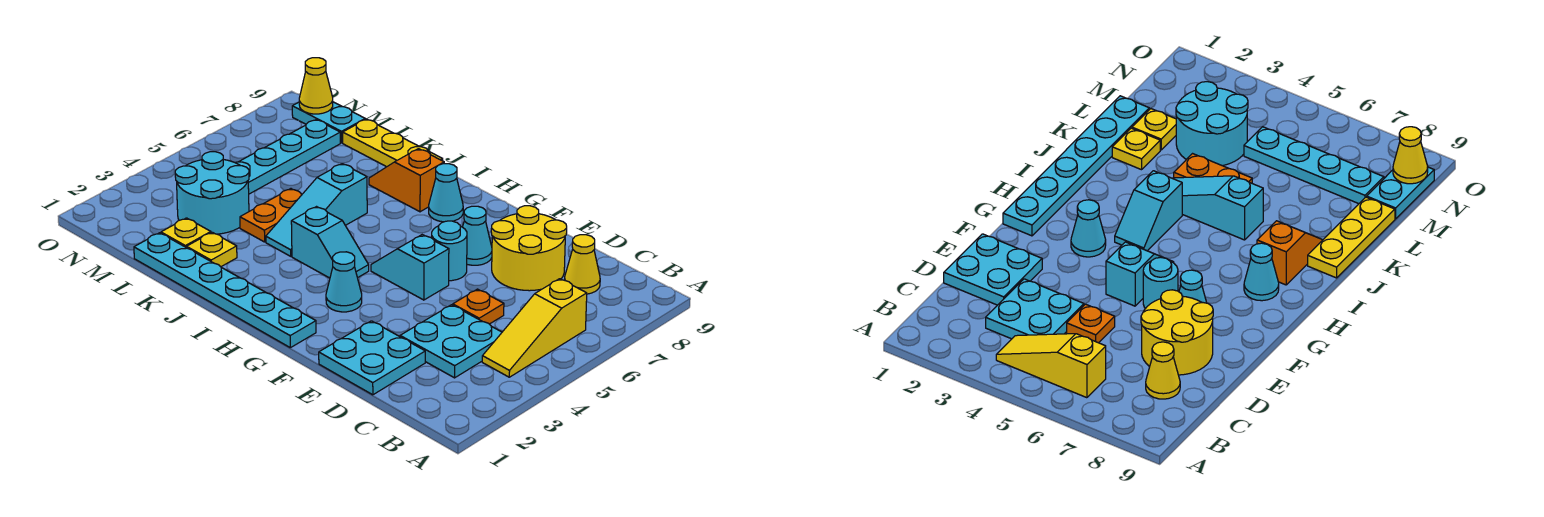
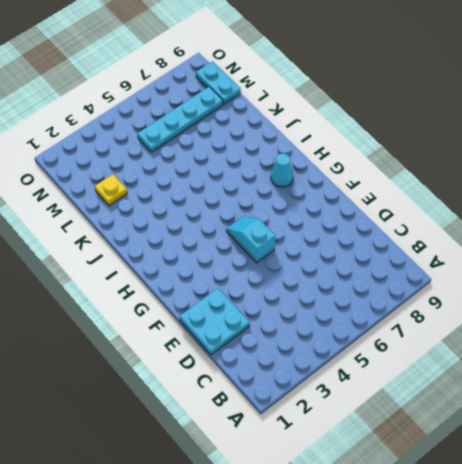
none -> yellow slope B4:B6 level 1 top 6
none -> cyan plate C3:D4 level 1
none -> yellow cone C8 level 1

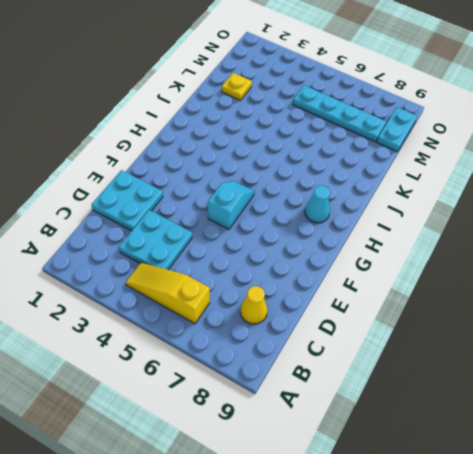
none -> orange plate D5 level 1
none -> yellow round brick D7:E8 level 1
none -> cyan round brick F6 level 1

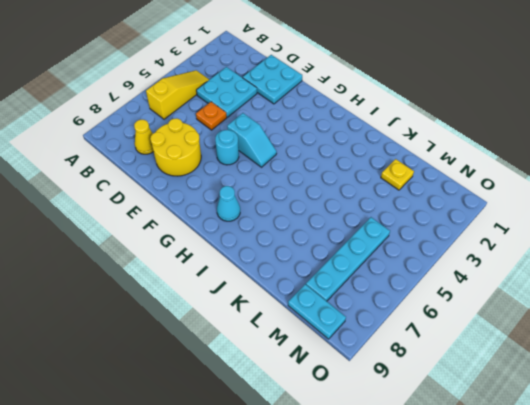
none -> cyan cone F7 level 1
none -> cyan plate G1:L1 level 1
none -> cyan cone G3 level 1

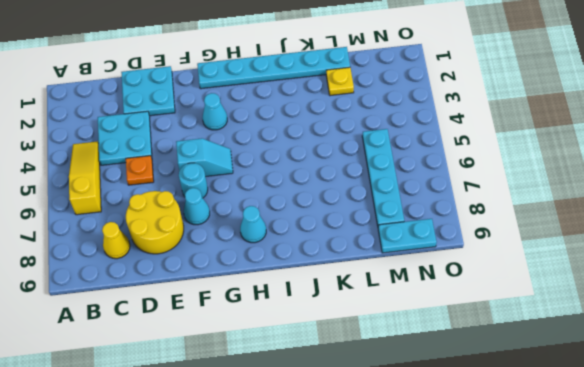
none -> cyan slope H4:I4 level 1 top I
none -> orange slope I8:J8 level 1 top I
none -> cyan slope J4:J6 level 1 top 6

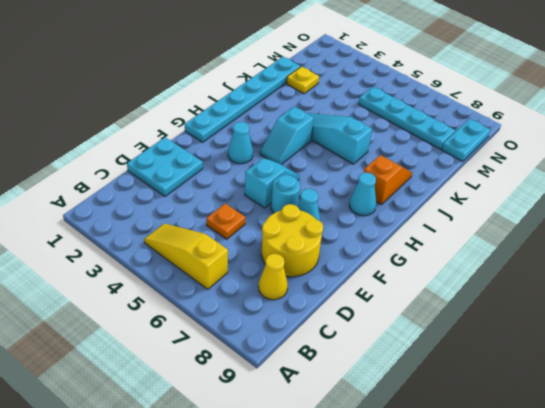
none -> cyan plate C3:D4 level 1
none -> yellow plate J9:L9 level 1
none -> yellow plate K2 level 1

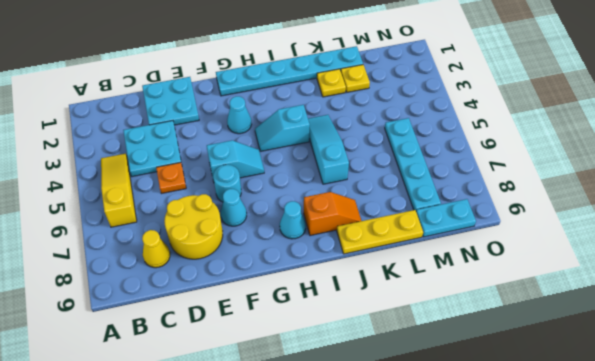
none -> orange plate K4:K5 level 1
none -> cyan round brick L3:M4 level 1
none -> yellow cone N9 level 2

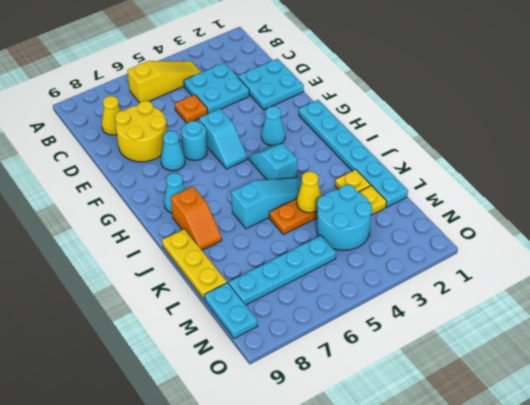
yellow cone K4 level 2 -> yellow cone N9 level 2

